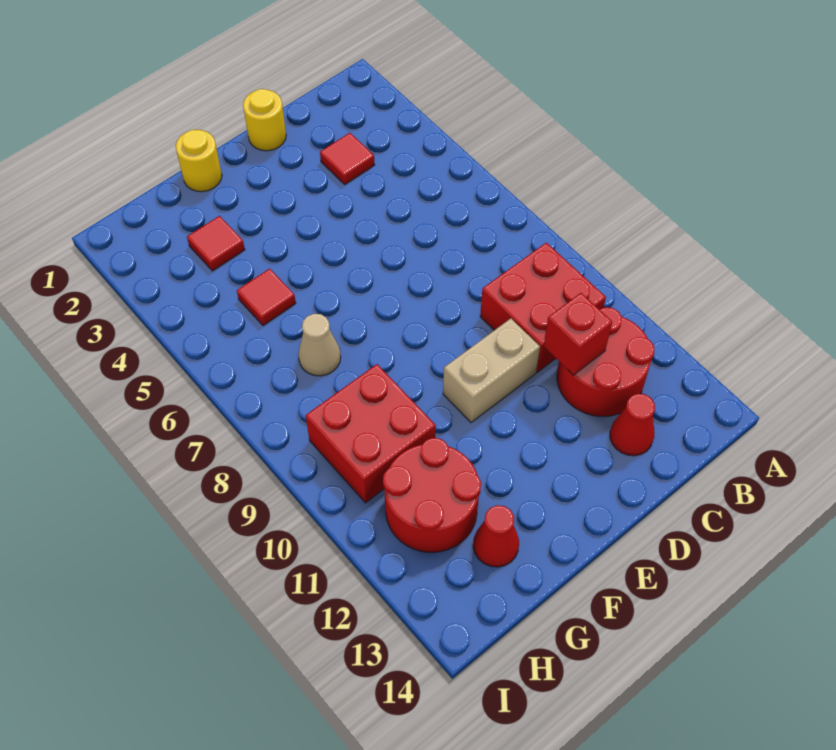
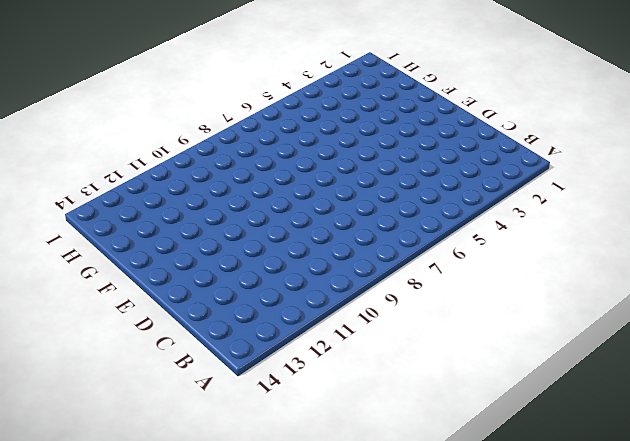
none -> red brick B9:C10 level 1
none -> red round brick B11:C12 level 1
none -> red tile C3 level 1

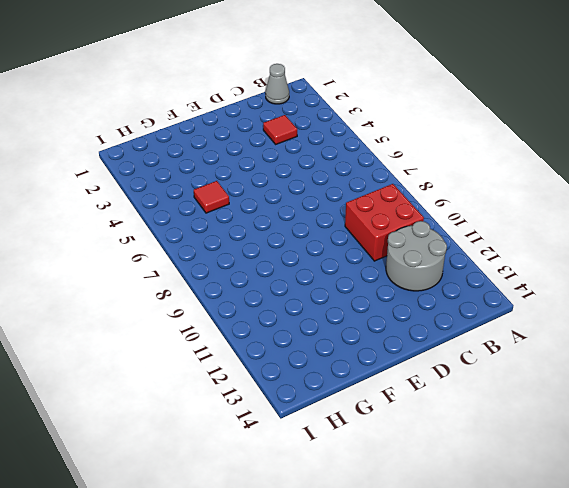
grey cone B1 level 1 -> none
grey round brick B11:C12 level 1 -> red round brick B11:C12 level 1
none -> red cone C13 level 1
none -> yellow round brick D1 level 1
none -> tan brick D10:E10 level 1

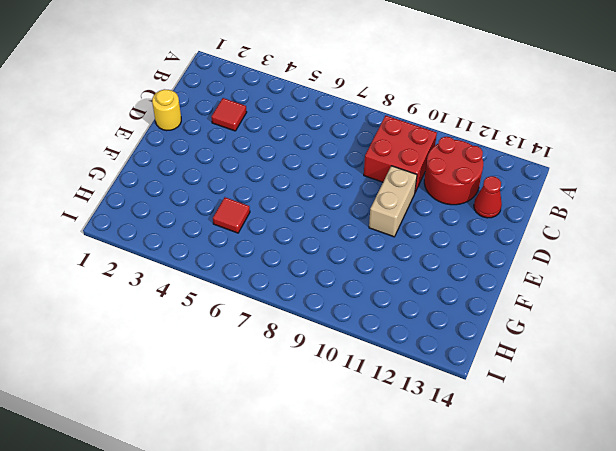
none -> yellow round brick F1 level 1
none -> red tile G3 level 1
none -> tan cone G7 level 1

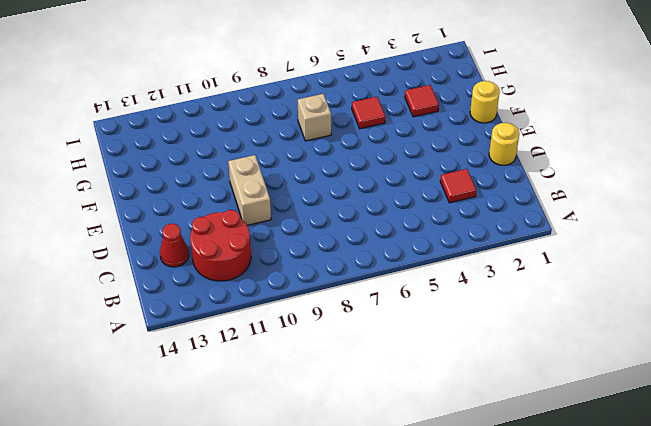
tan brick G7 level 1 -> tan cone G7 level 1
none -> red brick B9:C10 level 1
none -> red brick G9:H10 level 1
none -> red round brick G11:H12 level 1

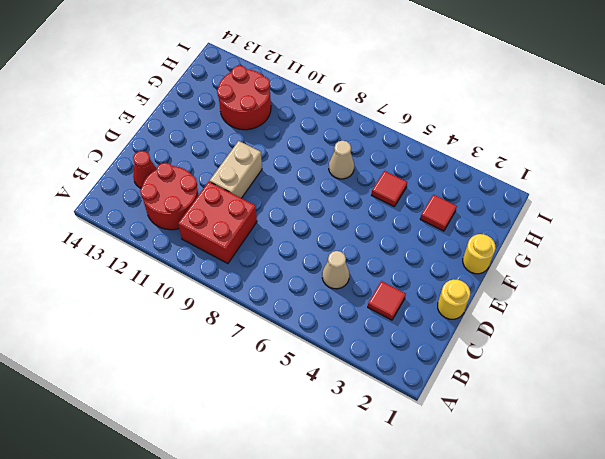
tan cone C5 level 1 -> none
none -> red brick G9:H10 level 1
none -> red cone G13 level 1
none -> red brick C11 level 2

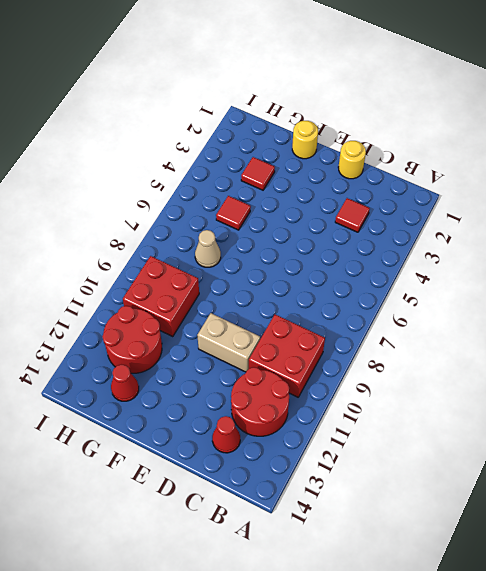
none -> red brick C11 level 2

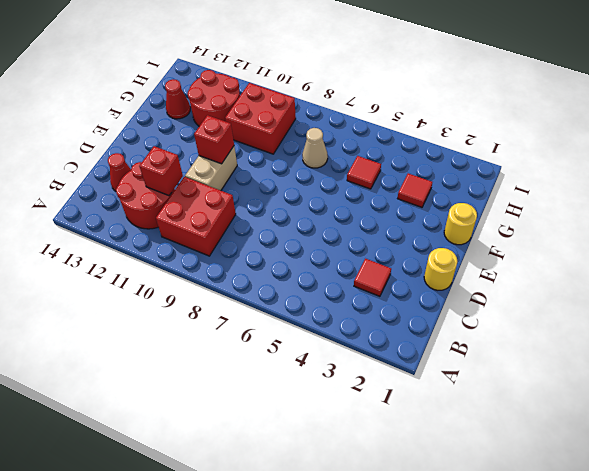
red brick E10 level 2 -> none

